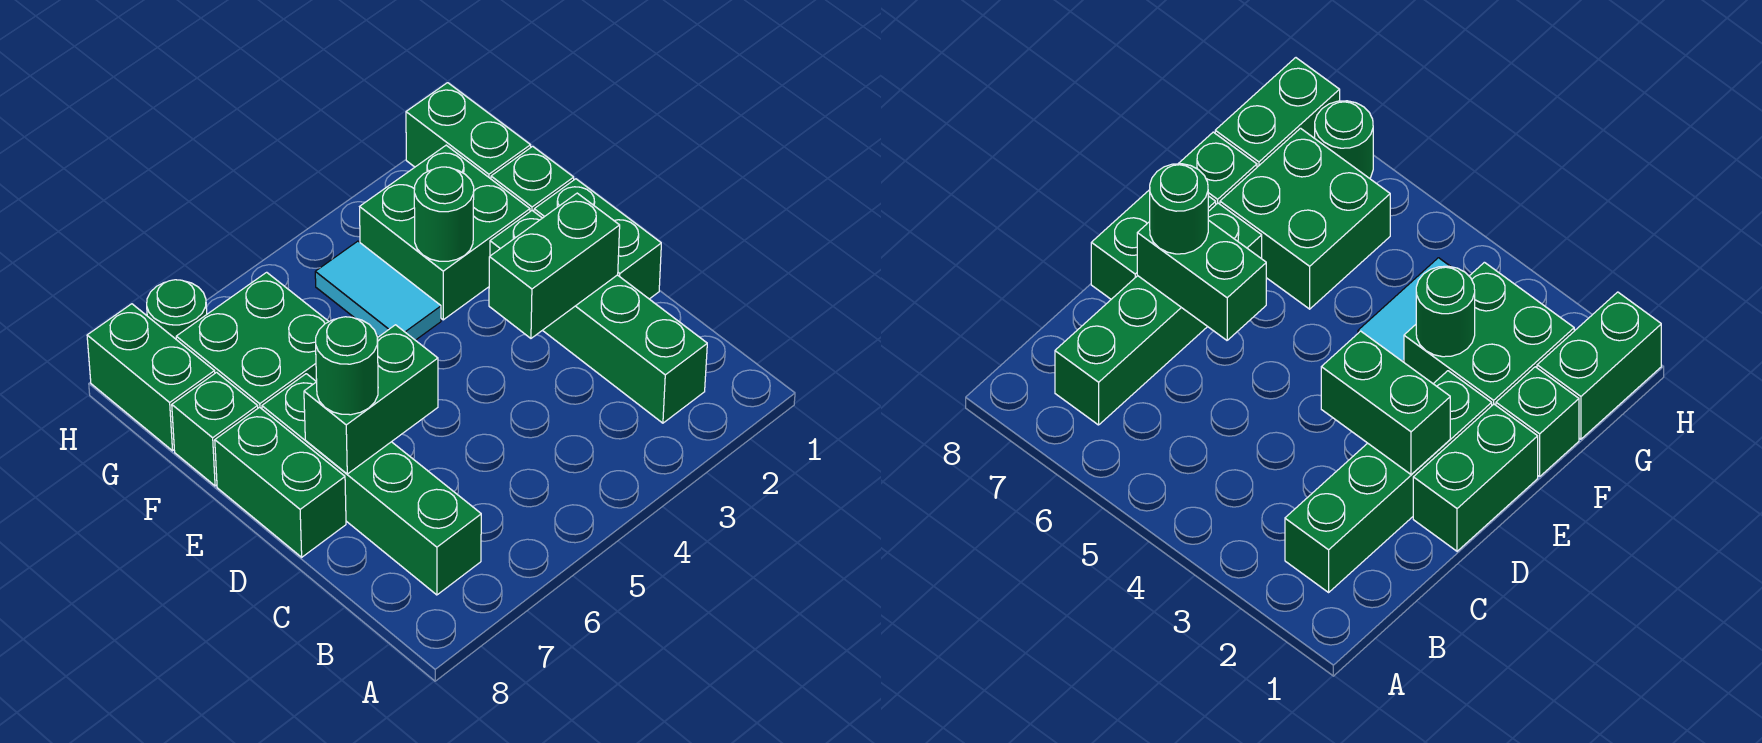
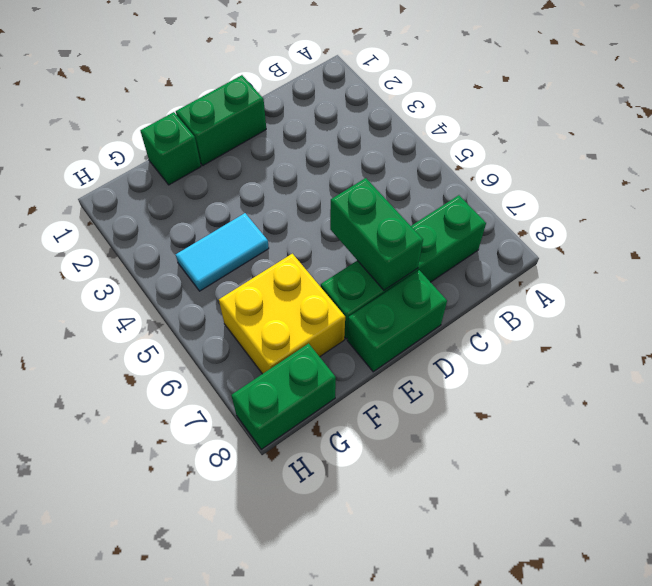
yellow brick F6:G7 level 1 -> green brick F6:G7 level 1
none -> green brick B2:E2 level 1
none -> green brick F2:G3 level 1
none -> green brick F8 level 1

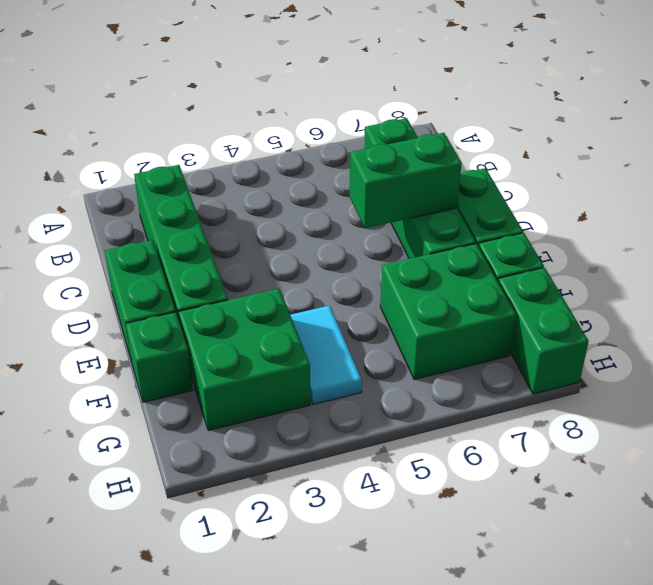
none -> green brick G1:H1 level 1
none -> green round brick H7 level 1
none -> green brick D2:D3 level 2

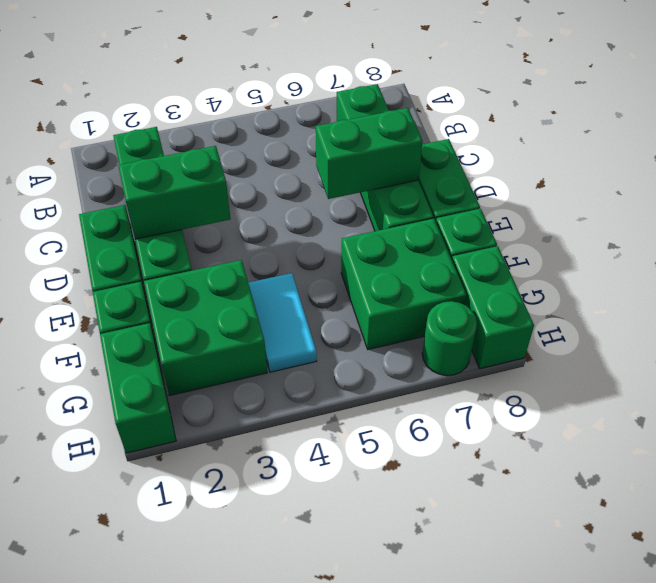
none -> green round brick F3 level 2
none -> green round brick D7 level 3

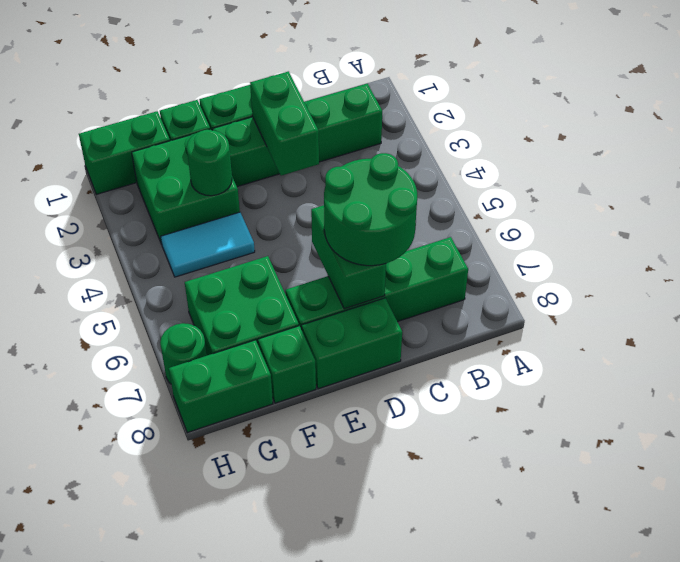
green round brick C6:D7 level 3 -> green round brick D7 level 3

